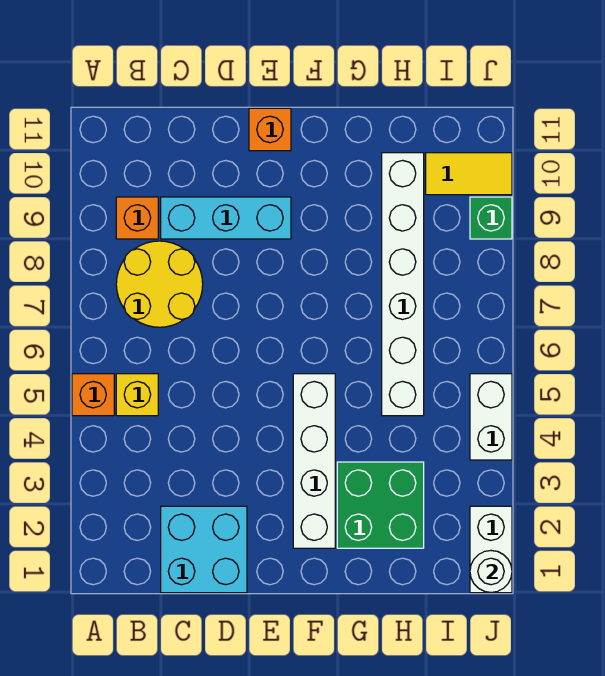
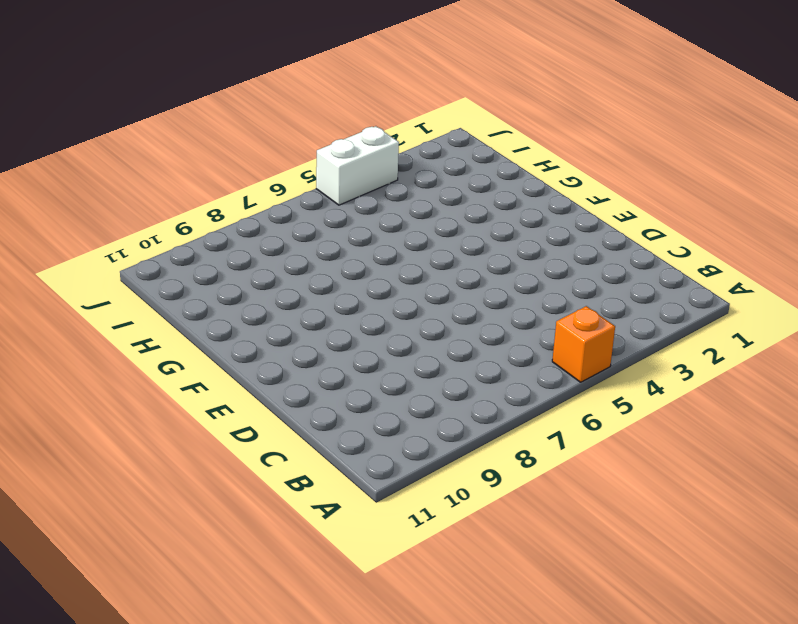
none -> yellow brick B5 level 1
none -> yellow round brick B7:C8 level 1
none -> orange brick B9 level 1

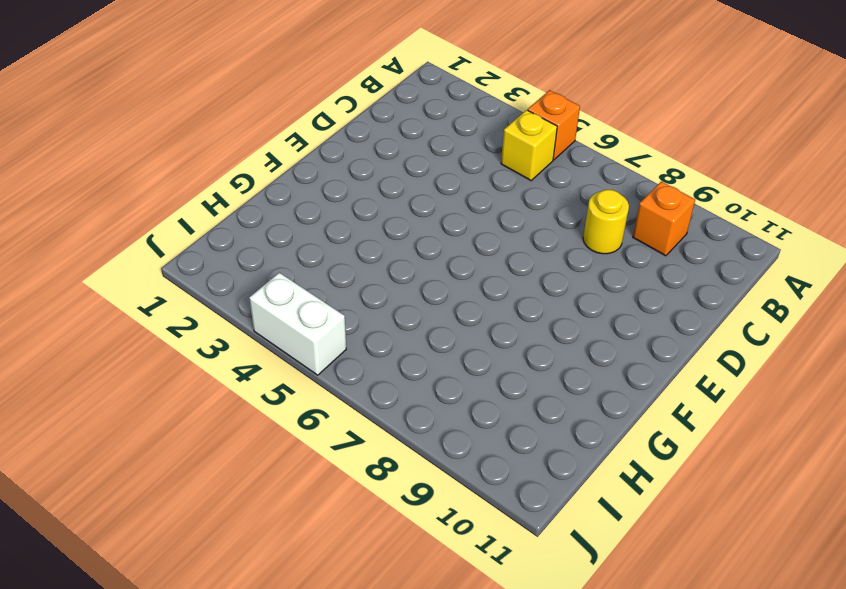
yellow round brick C8 level 1 -> yellow round brick B7:C8 level 1
none -> cyan brick C1:D2 level 1
none -> cyan brick C9:E9 level 1
none -> orange brick E11 level 1

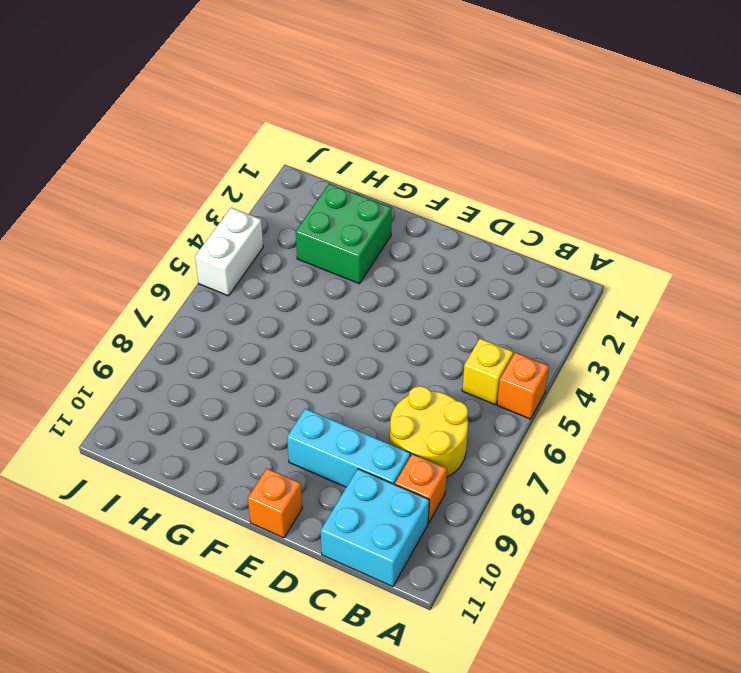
cyan brick B10:C11 level 1 -> cyan brick C1:D2 level 1
none -> white brick F2:F5 level 1
none -> white brick H5:H10 level 1
none -> yellow tile I10:J10 level 1

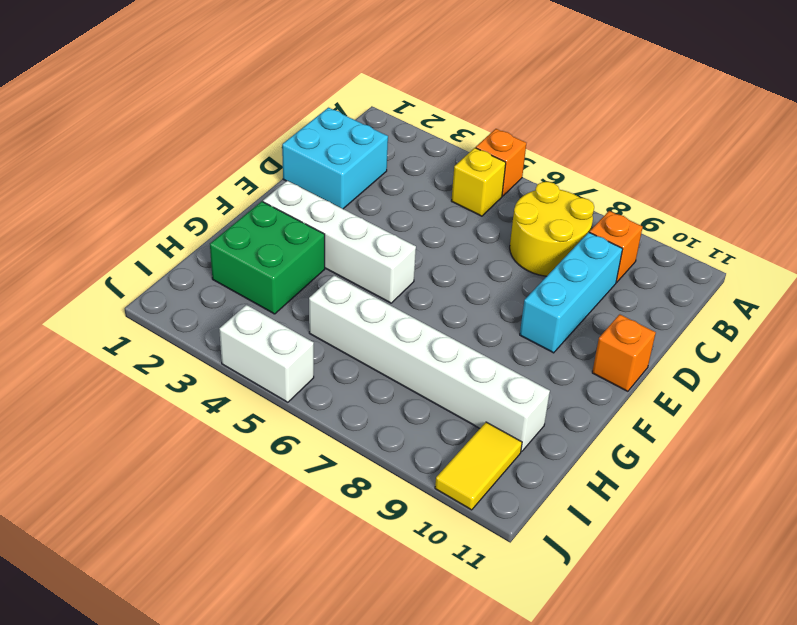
none -> white brick J1:J2 level 1
none -> green brick J9 level 1
none -> white round brick J1 level 2

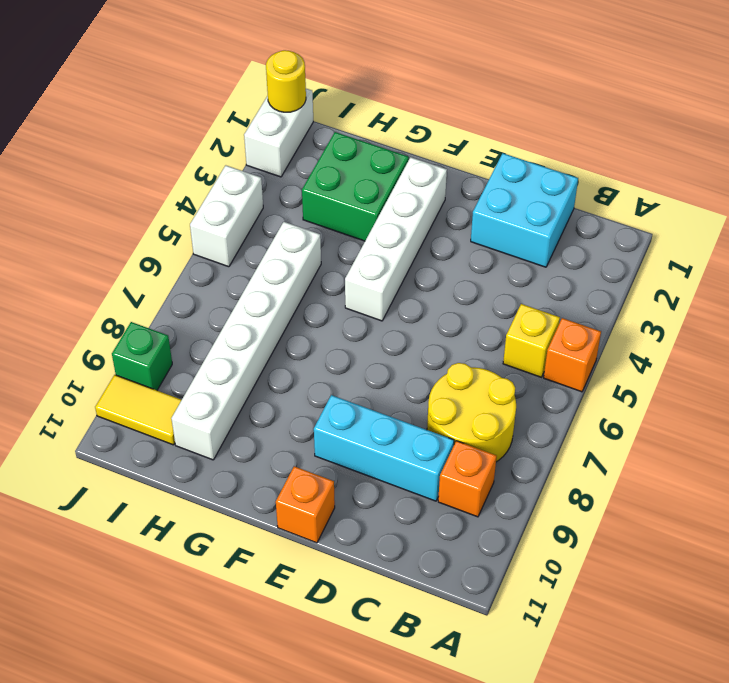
yellow round brick J1 level 2 -> white round brick J1 level 2

